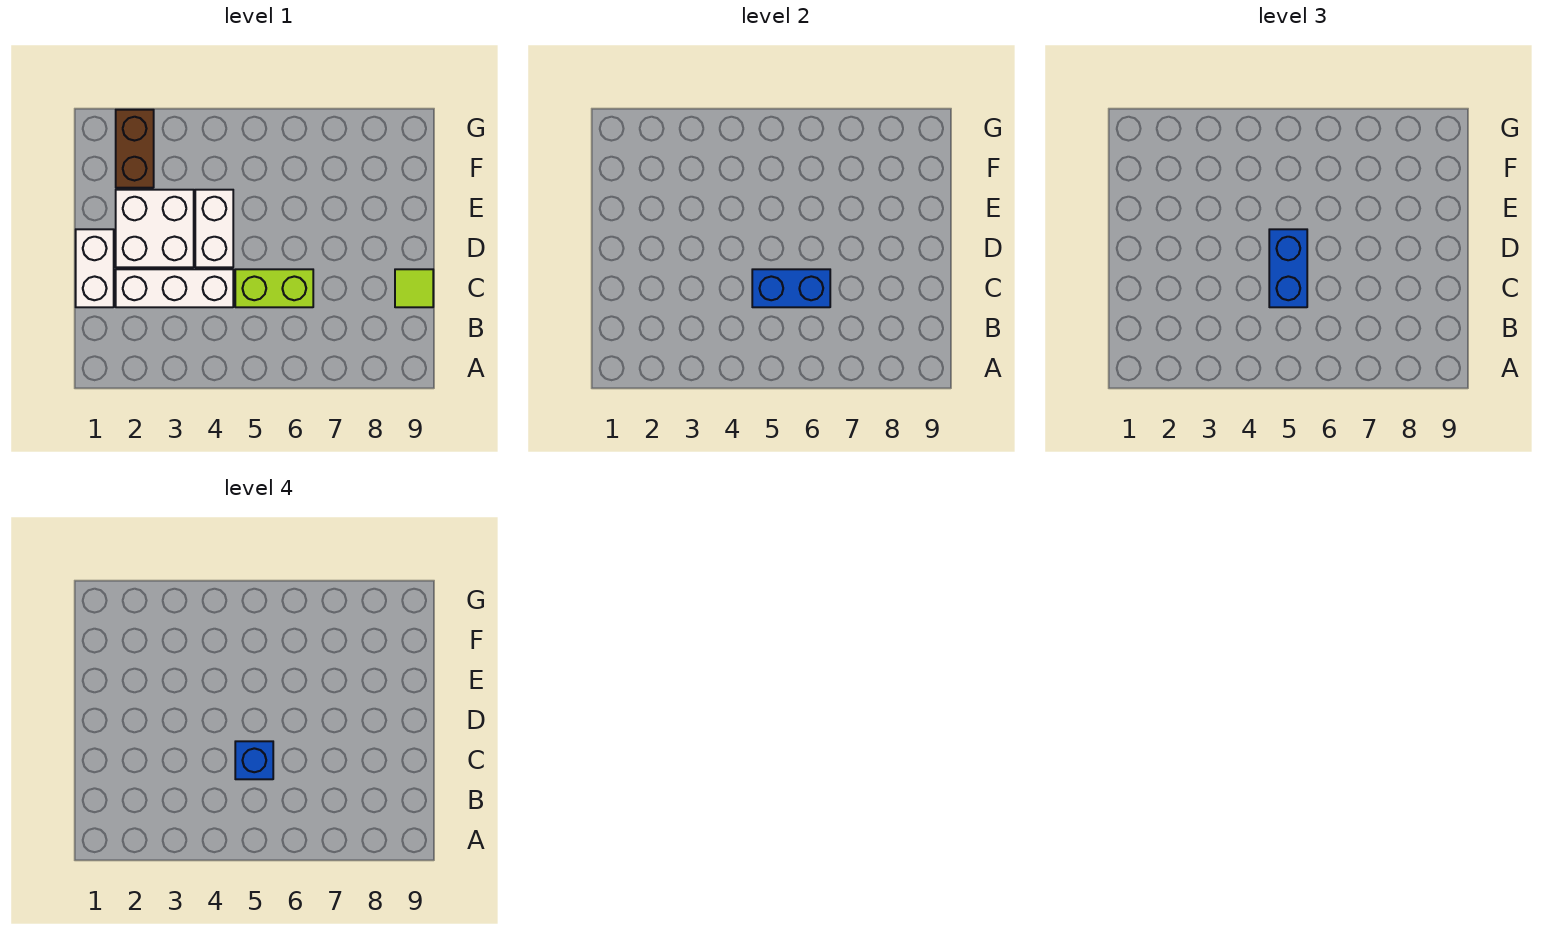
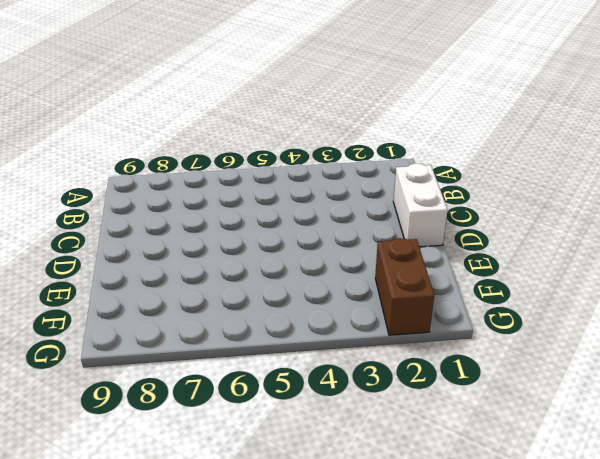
none -> white brick C2:C4 level 1
none -> lime brick C5:C6 level 1

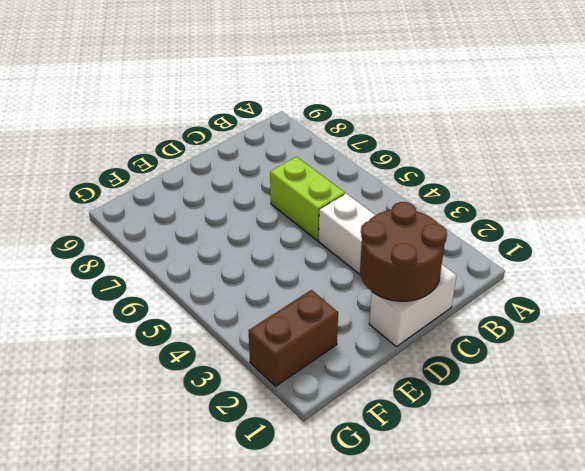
brown round brick C1:D2 level 2 -> none
none -> lime tile C9 level 1
none -> white brick D2:E3 level 1

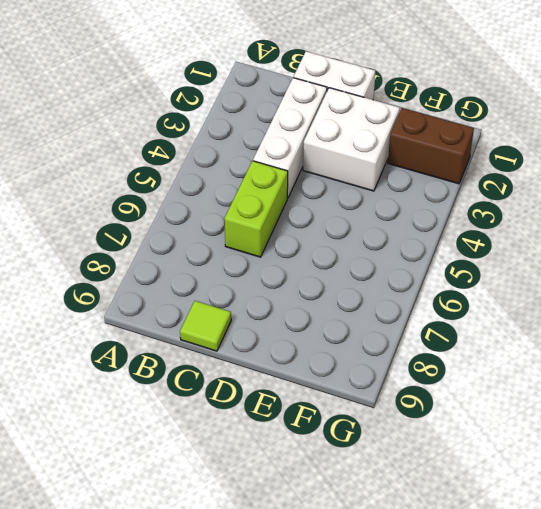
none -> white brick D4:E4 level 1
none -> blue brick C5:C6 level 2

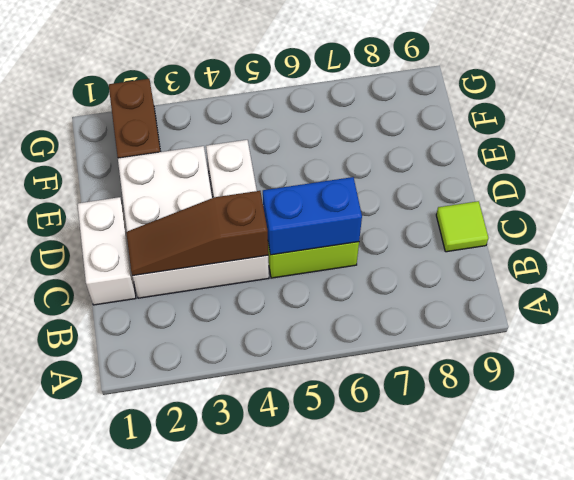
brown slope C2:C4 level 2 top 4 -> none
none -> blue brick C5:D5 level 3
none -> blue brick C5 level 4

